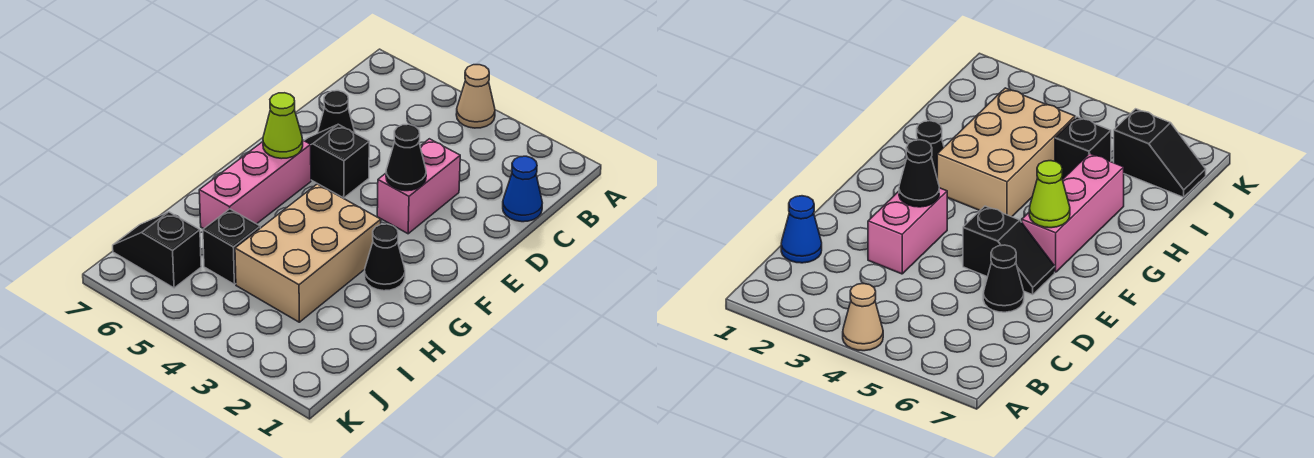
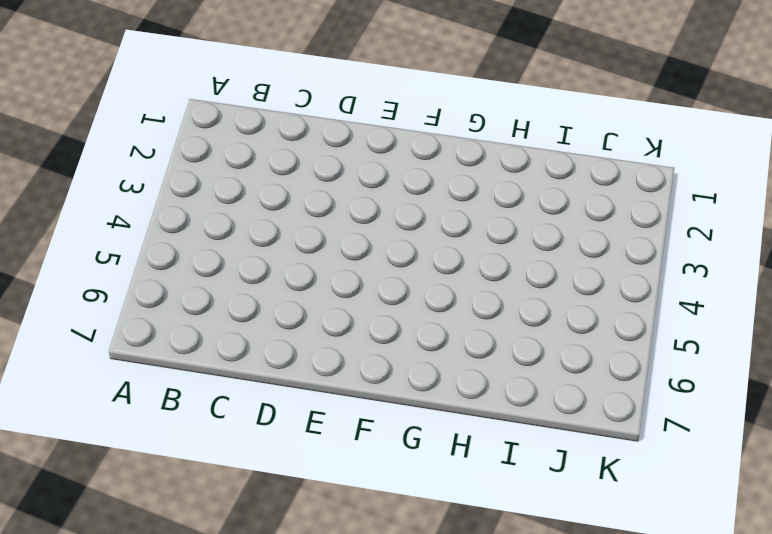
none -> tan cone A4 level 1
none -> blue cone C1 level 1
none -> pink brick D3:E3 level 1

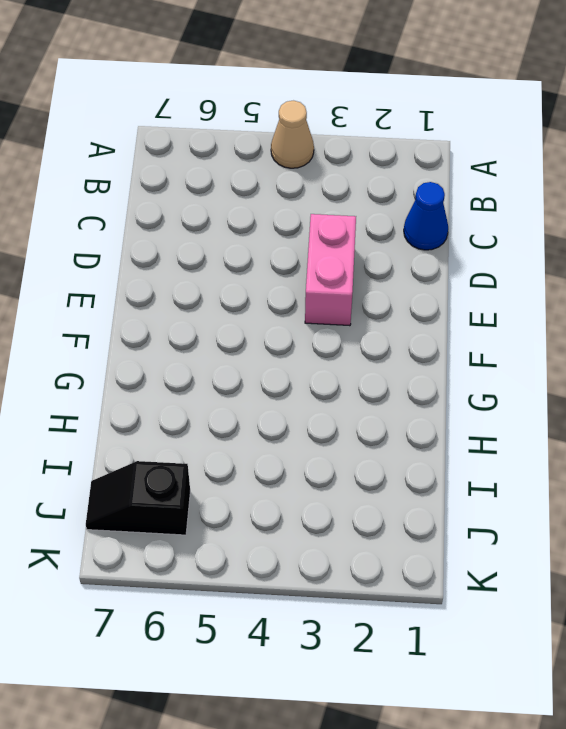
none -> black cone D6 level 1
none -> black slope E5:E6 level 1 top 5
none -> pink brick F6:H6 level 1

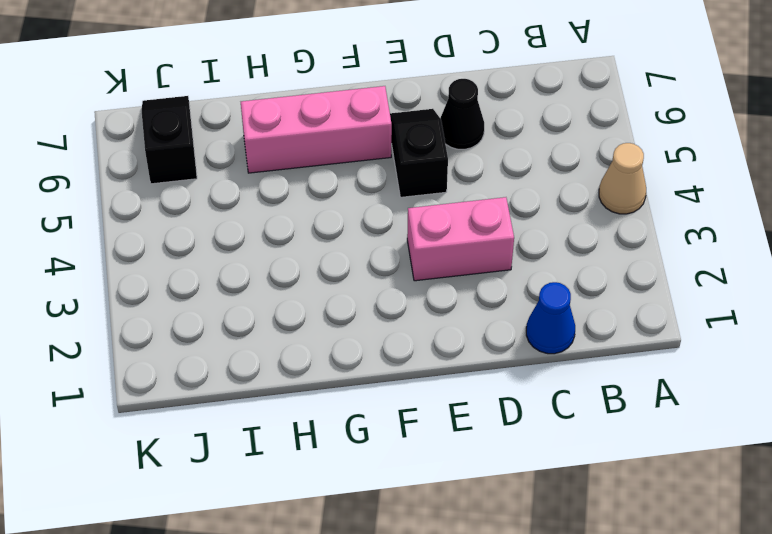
none -> black cone G2 level 1
none -> tan brick G3:I4 level 1
none -> black brick I5 level 1

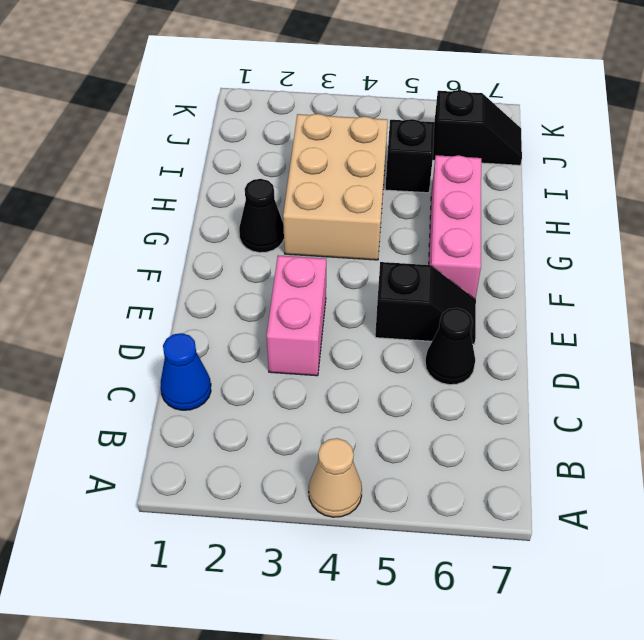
none -> black cone E3 level 2
none -> lime cone F6 level 2

